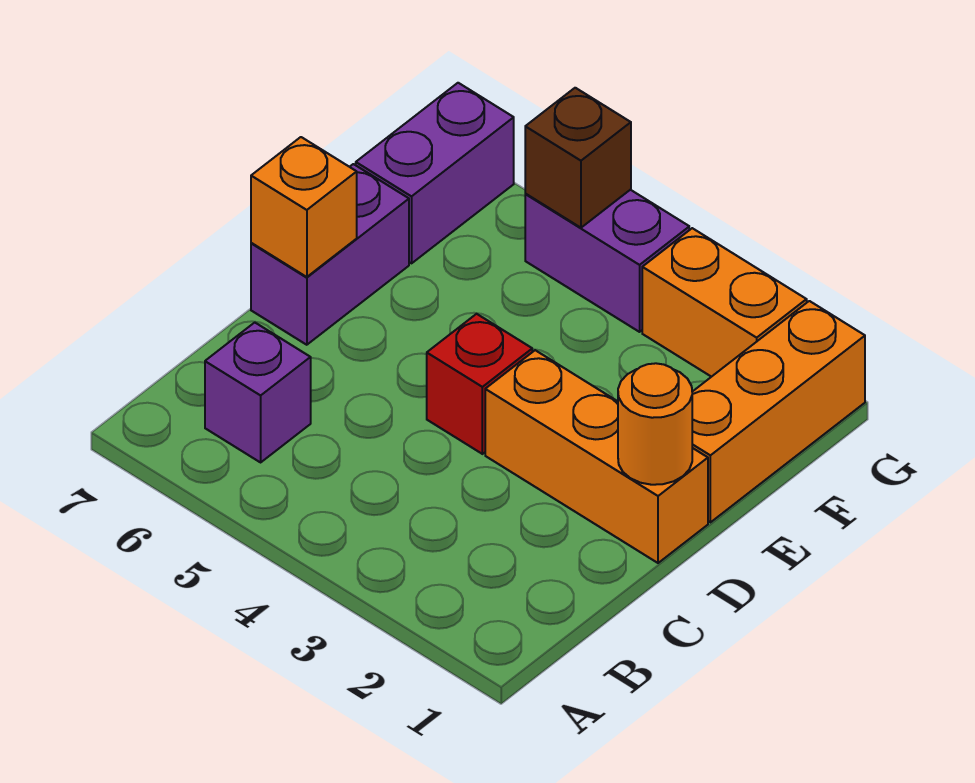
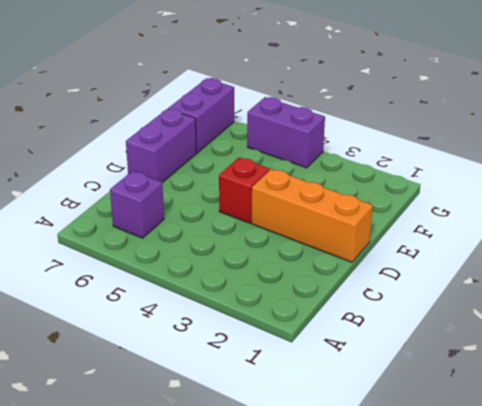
none -> orange brick E1:G1 level 1
none -> orange brick G2:G3 level 1

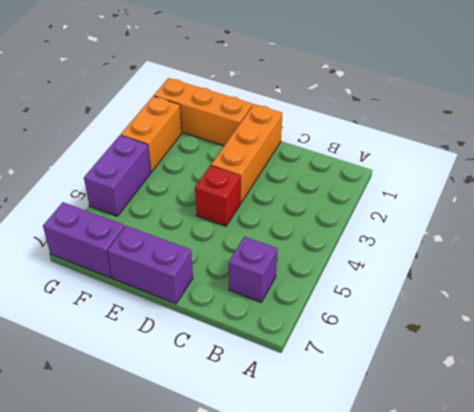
none -> orange round brick D1 level 2
none -> orange brick D7 level 2

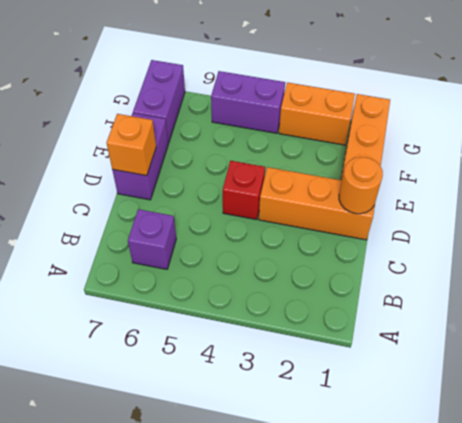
none -> brown brick G5 level 2

